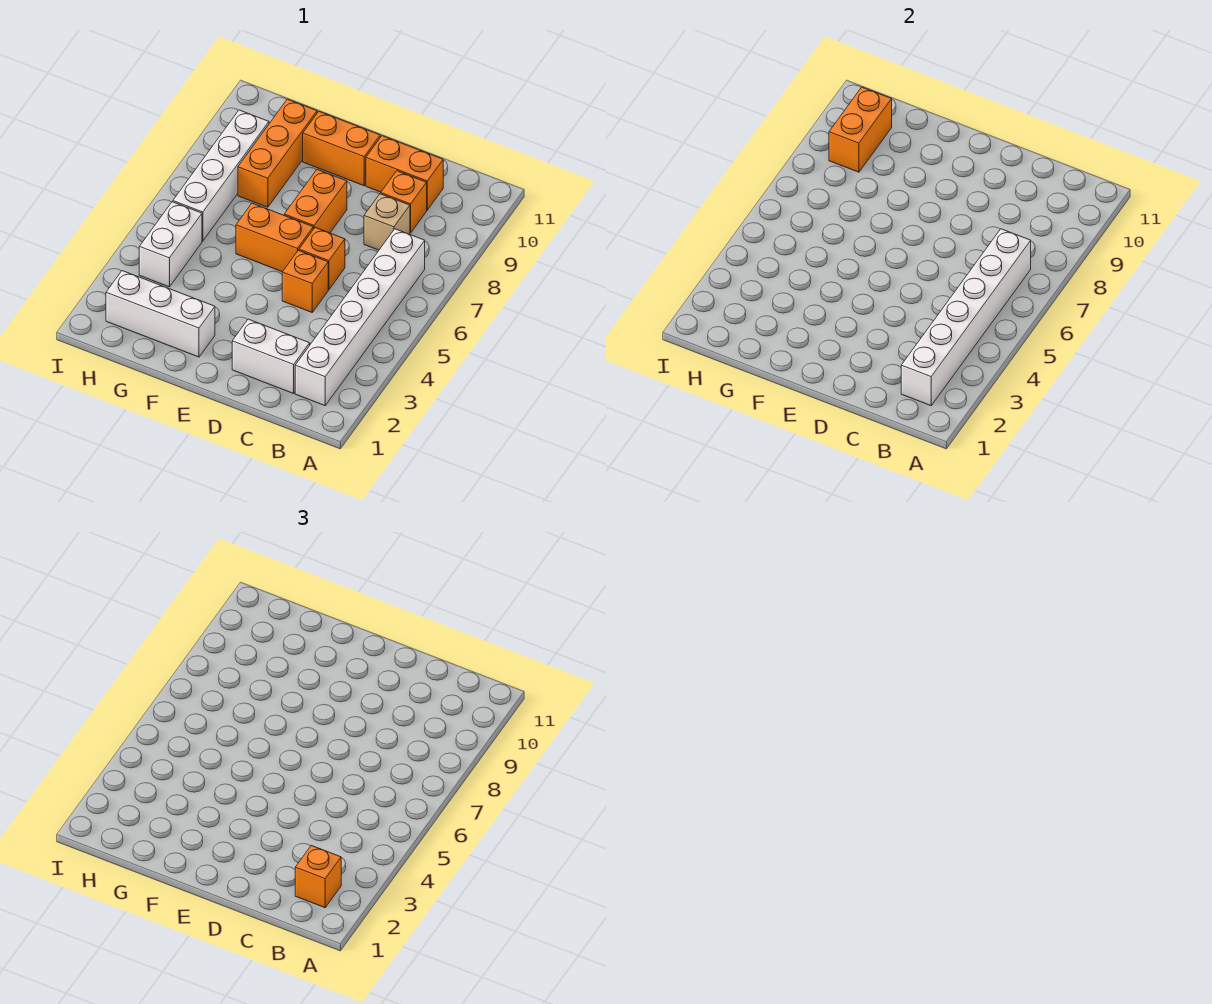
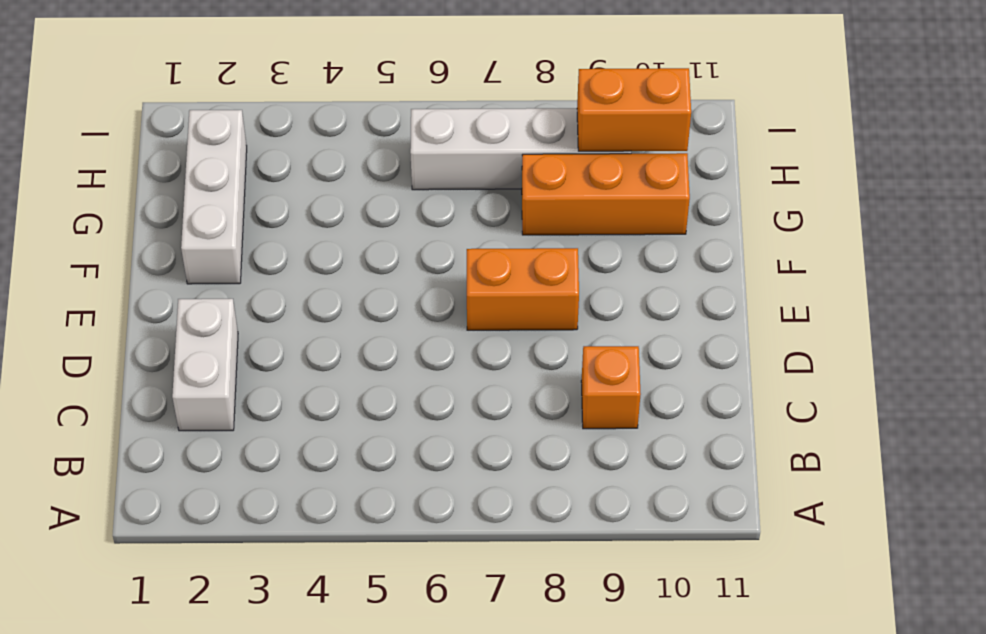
none -> white brick B2:B7 level 1
none -> tan brick C8 level 1
none -> orange brick C10:D10 level 1

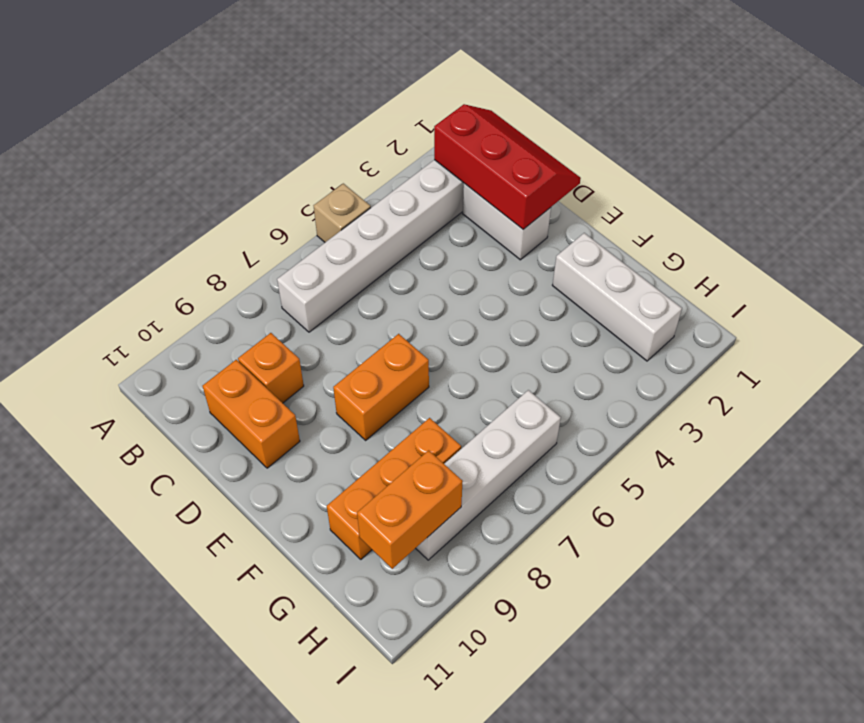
tan brick A5 level 1 -> tan brick C8 level 1
red slope B1:D2 level 2 top 2 -> white brick B2:B7 level 2
none -> orange brick D5 level 1
none -> orange brick D6 level 1
none -> orange brick E6:F6 level 1

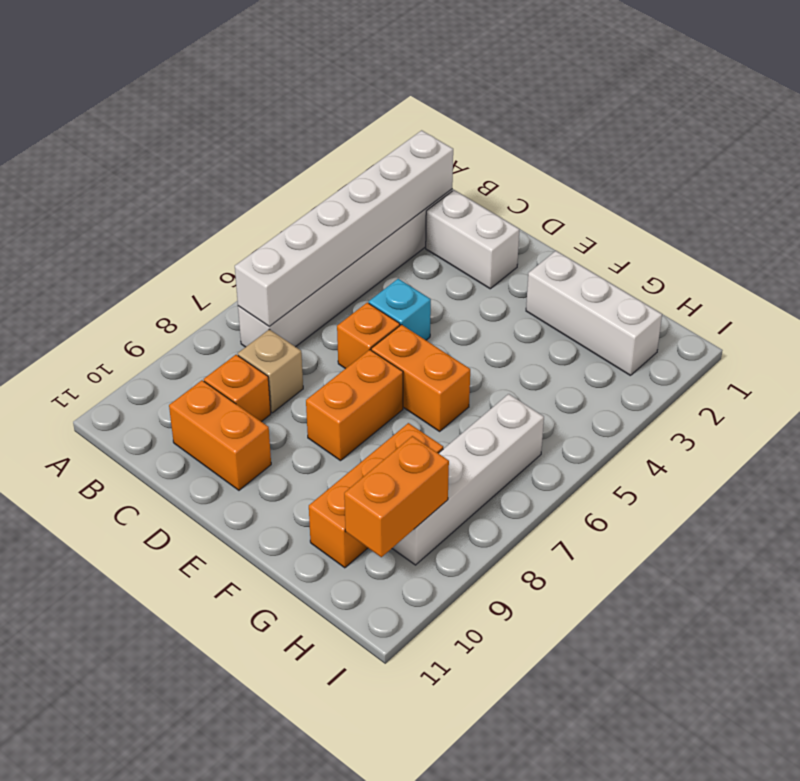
cyan brick D5 level 1 -> orange brick D5 level 1
none -> orange brick E10:F10 level 1
none -> white brick H4:H5 level 1
none -> orange brick B2 level 3

